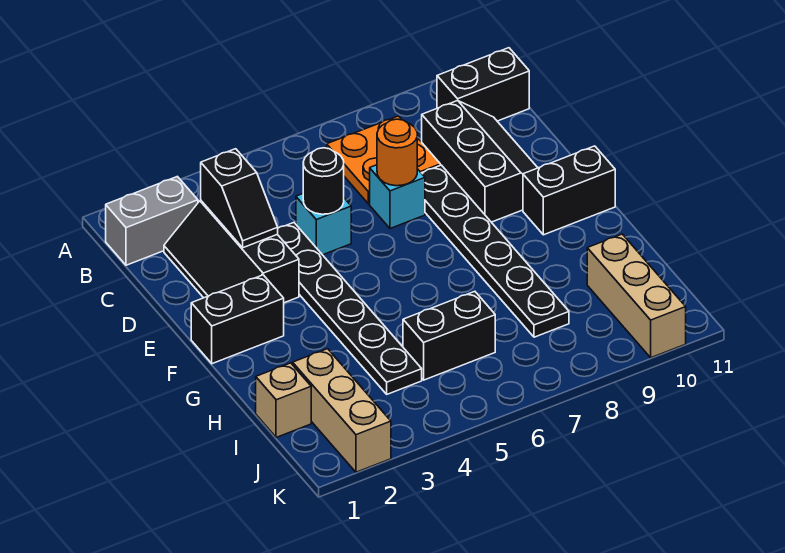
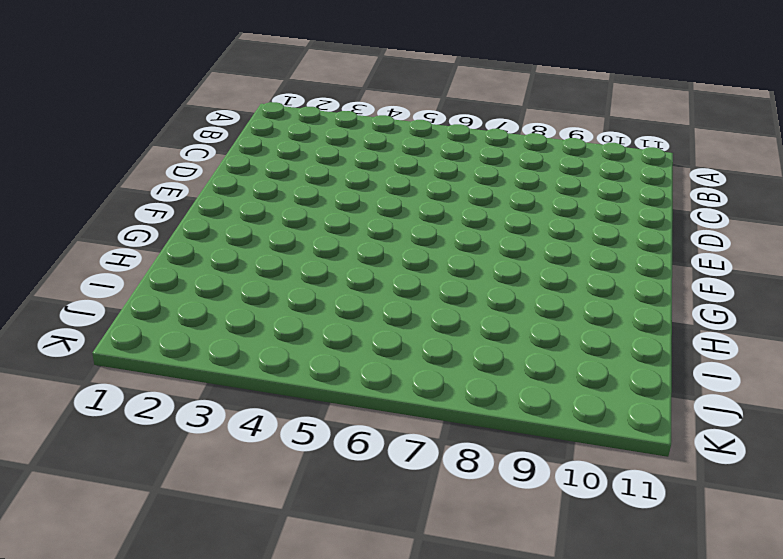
none -> grey brick B1:B2 level 1
none -> orange plate B7:C8 level 1
none -> black brick B10:B11 level 1

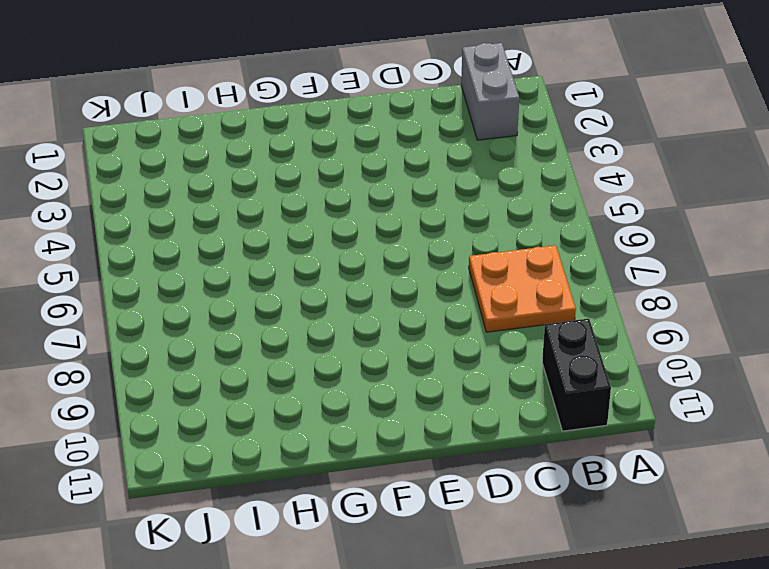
none -> black slope C2:E3 level 1 top 3
none -> black slope C9:E10 level 1 top 9
none -> black plate D4:I4 level 1

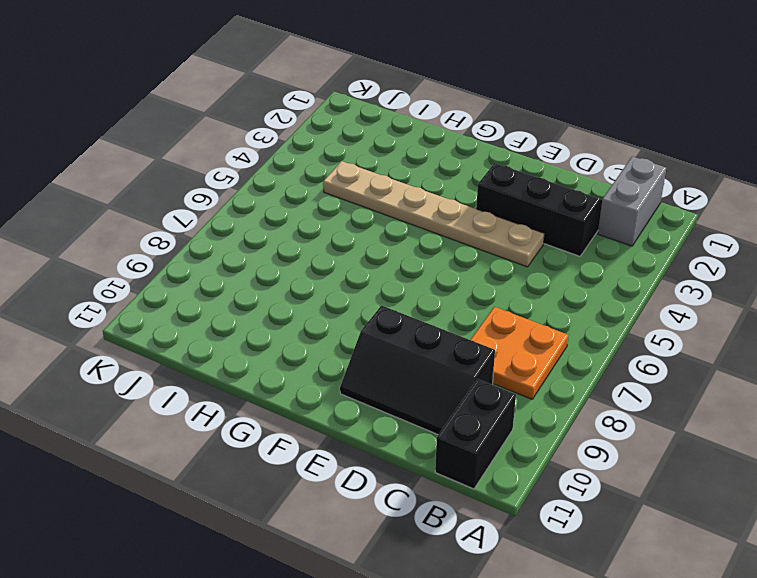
tan plate D4:I4 level 1 -> black plate D4:I4 level 1
none -> cyan brick D5 level 1
none -> cyan brick D7 level 1
none -> black plate D8:I8 level 1

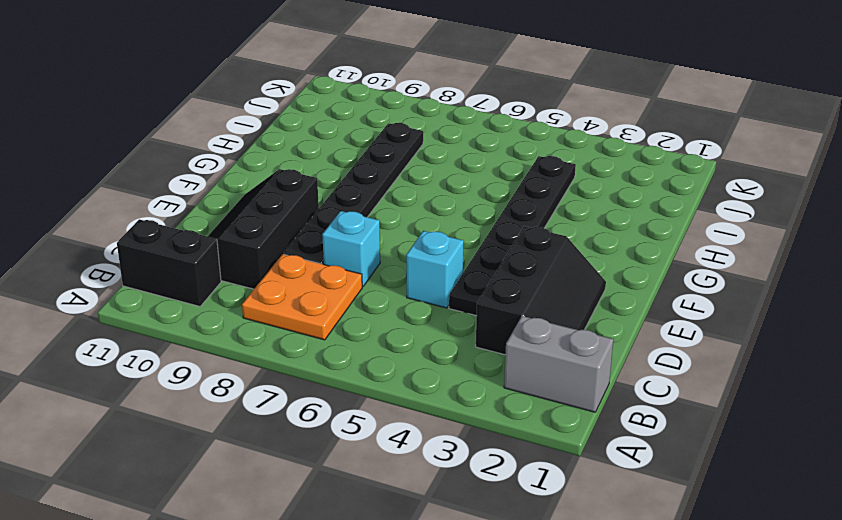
none -> black brick F1:F2 level 1
none -> black brick F10:F11 level 1
none -> tan brick I1 level 1

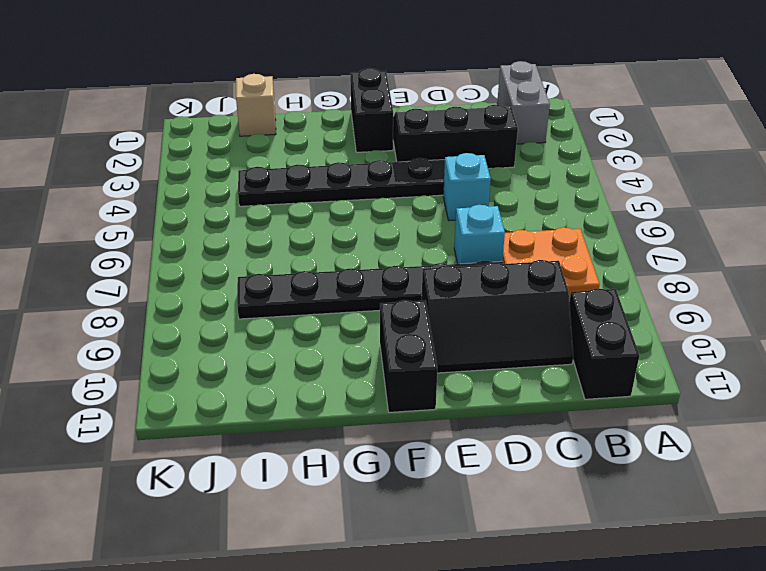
none -> tan brick I2:K2 level 1
none -> black brick I5:I6 level 1
none -> tan brick I10:K10 level 1

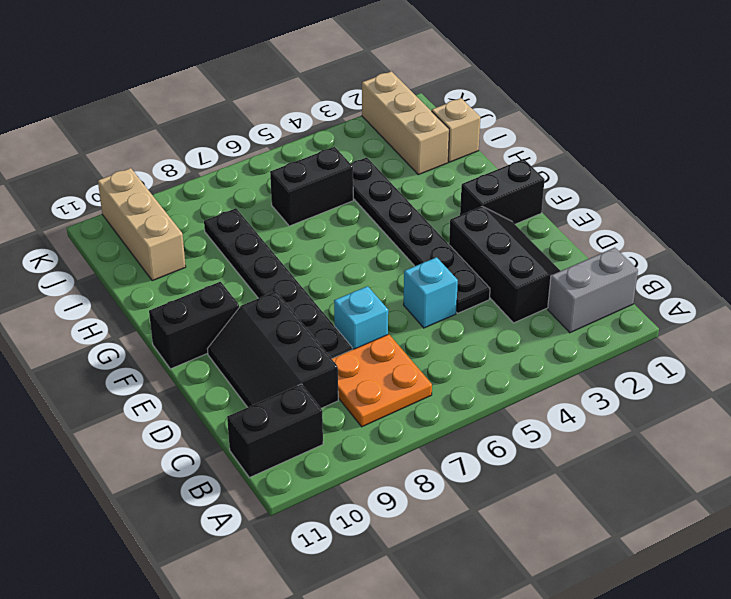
none -> black slope C3:D3 level 2 top C
none -> black round brick D5 level 2
none -> orange round brick D7 level 2

